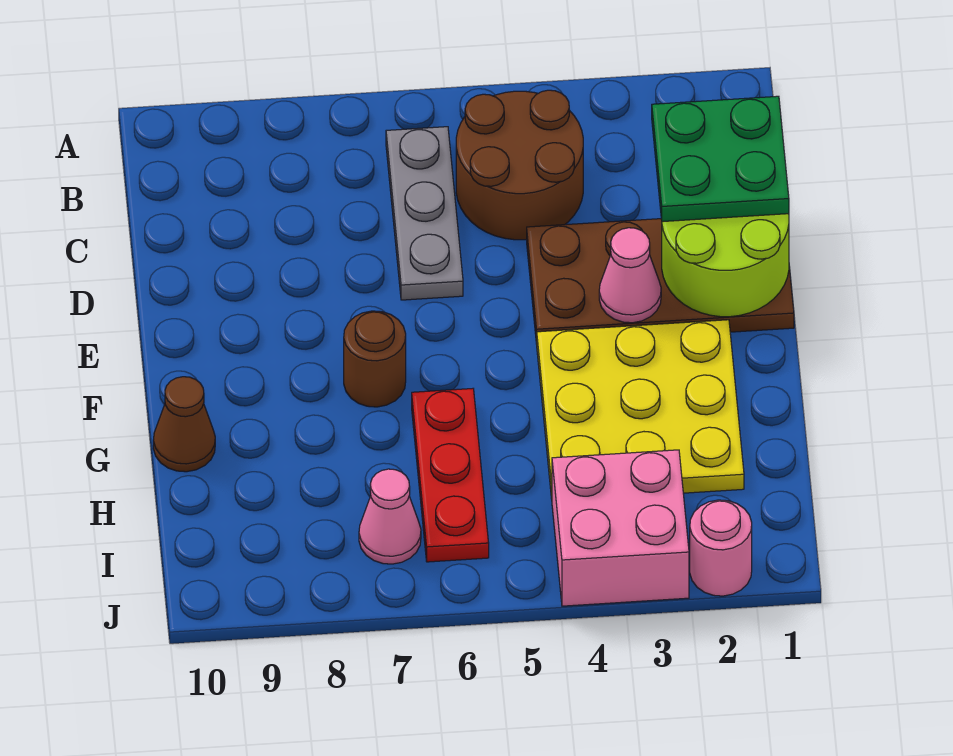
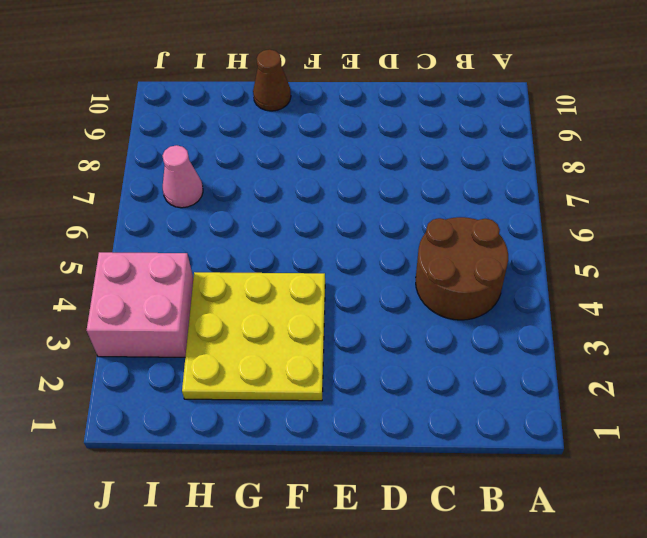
none -> grey plate B6:D6 level 1
none -> brown plate D1:E4 level 1
none -> brown round brick F7 level 1

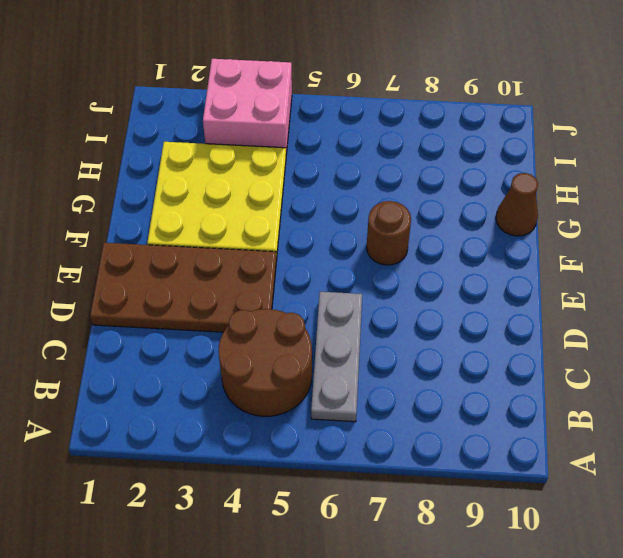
none -> red plate G6:I6 level 1
none -> pink cone I7 level 1
none -> pink round brick J2 level 1

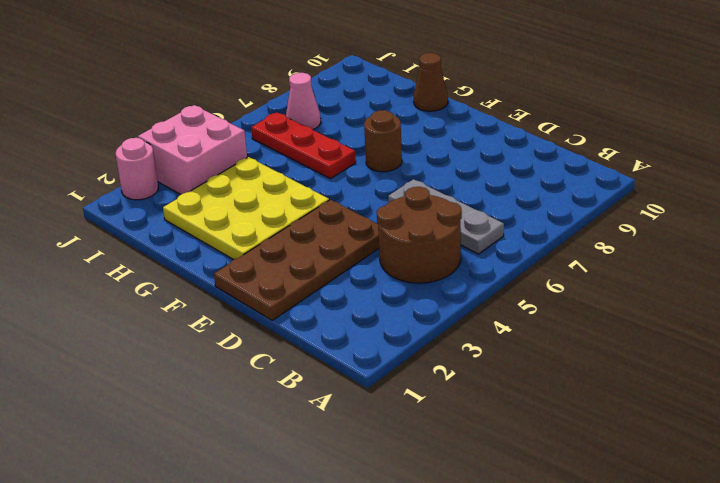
none -> lime round brick D1:E2 level 2
none -> pink cone E3 level 2
none -> green plate C1:D2 level 3

